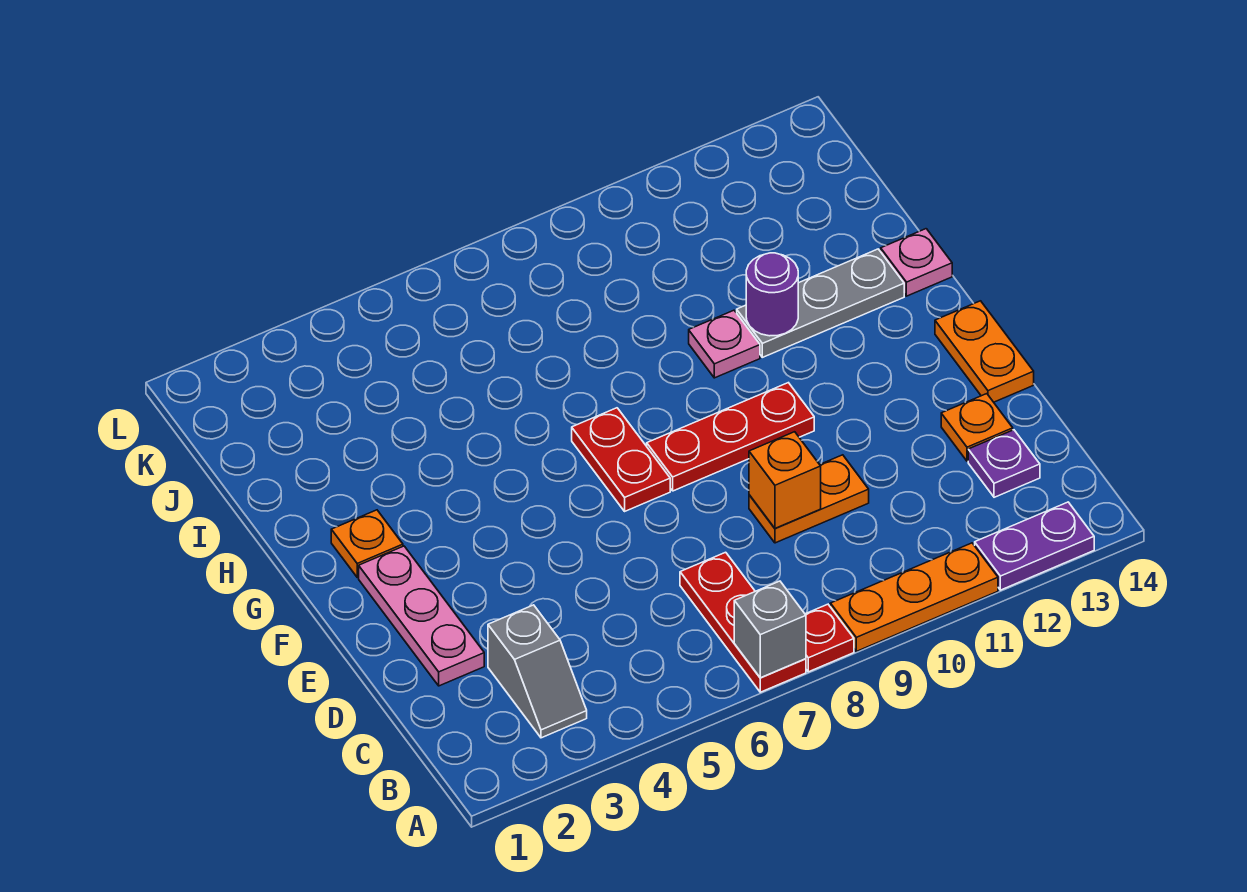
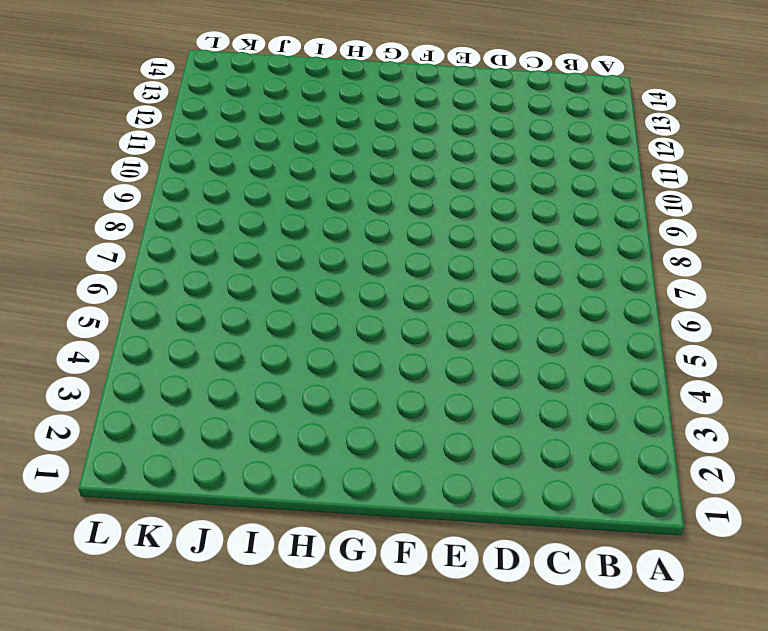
none -> red plate A7:C7 level 1
none -> red plate A8 level 1
none -> orange plate A9:A11 level 1

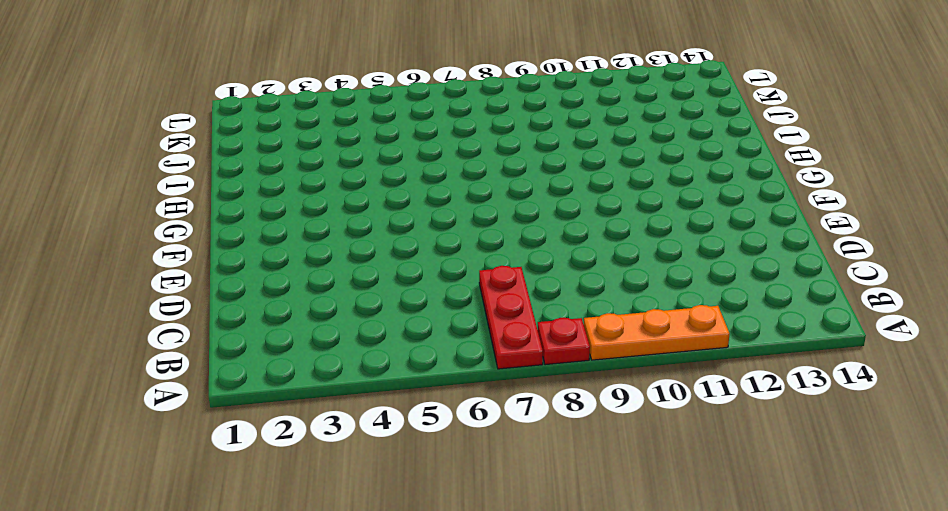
none -> purple plate A12:A13 level 1
none -> grey slope B3:C3 level 1 top C
none -> purple plate C13 level 1

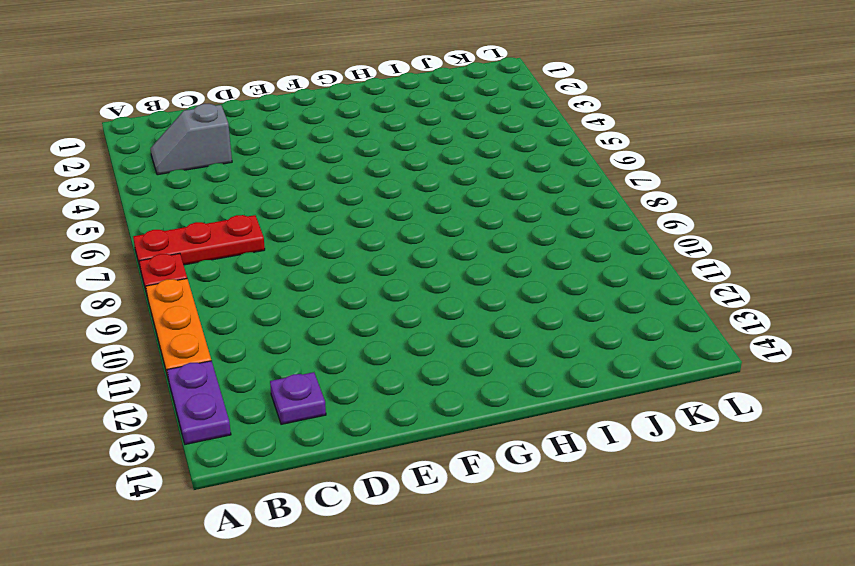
none -> pink plate D2:F2 level 1
none -> orange plate D9:D10 level 1
none -> orange plate D13 level 1

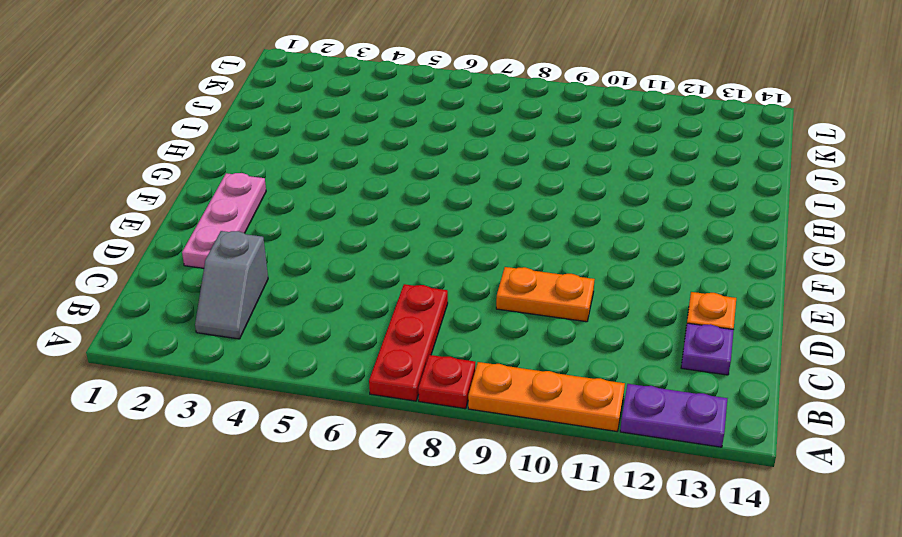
none -> orange plate E14:F14 level 1
none -> red plate F7:G7 level 1
none -> red plate F8:F10 level 1

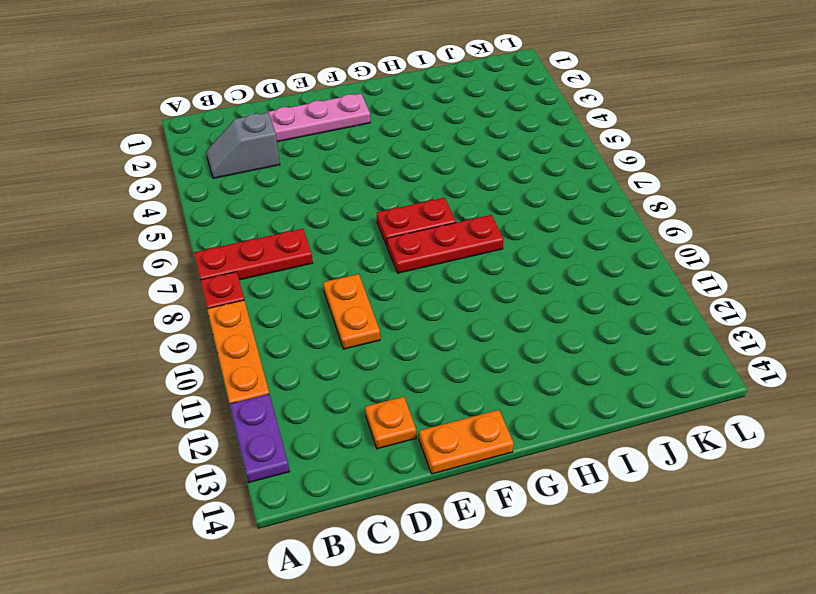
red plate F8:H8 level 1 -> red plate F8:F10 level 1
none -> purple plate C13 level 1
none -> orange plate G2 level 1
none -> pink plate H10 level 1

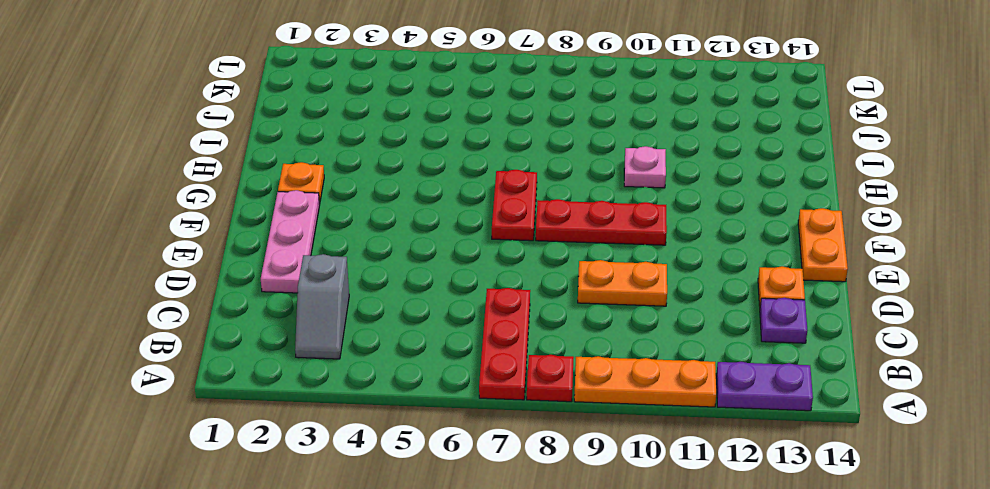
none -> grey plate H11:H13 level 1
none -> pink plate H14 level 1
none -> grey brick A7 level 2

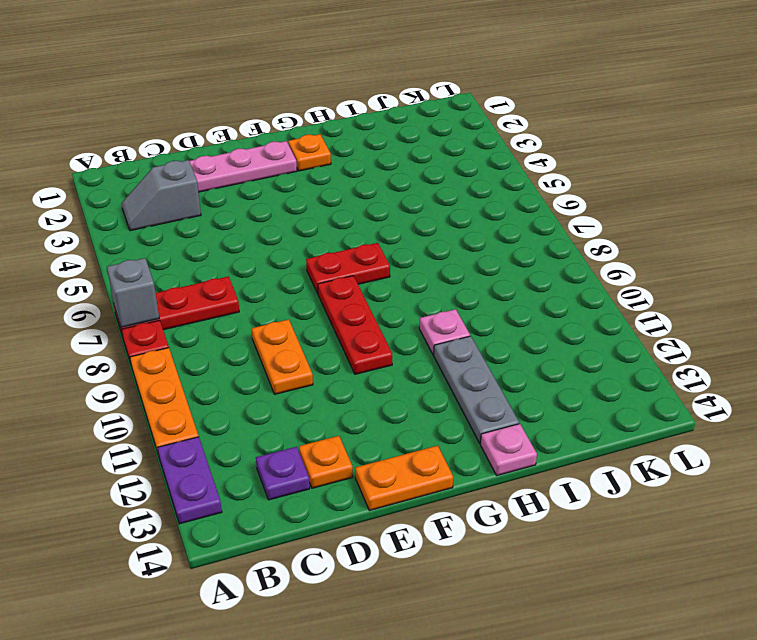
none -> orange brick D9 level 2
none -> purple round brick H11 level 2

